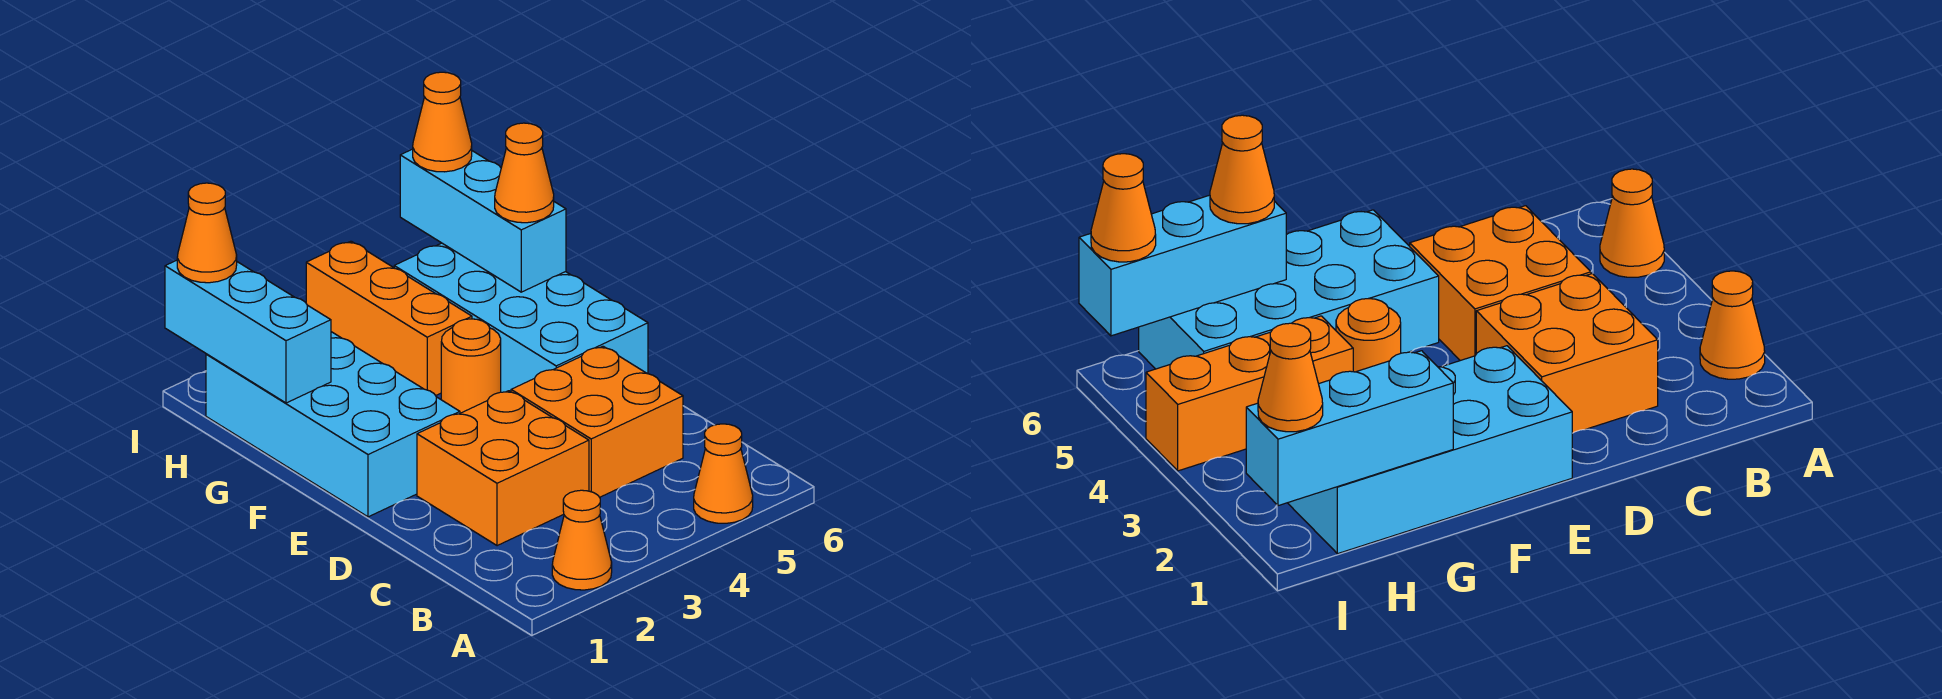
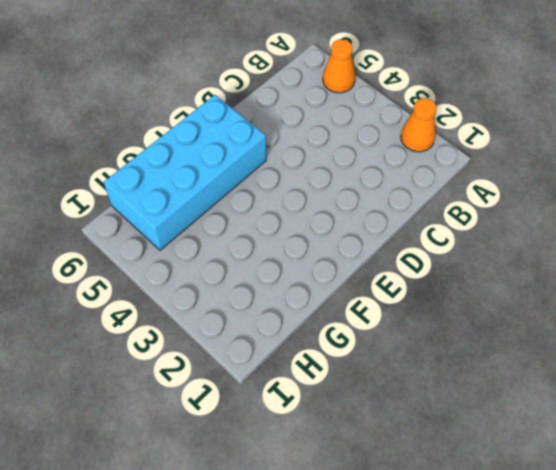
none -> orange brick C2:D3 level 1
none -> orange brick C4:D5 level 1
none -> cyan brick E1:H2 level 1

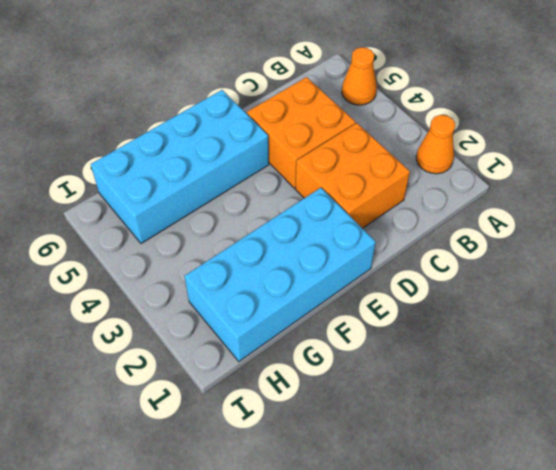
none -> orange round brick F4 level 1
none -> orange brick G4:I4 level 1
none -> cyan brick G1:I1 level 2

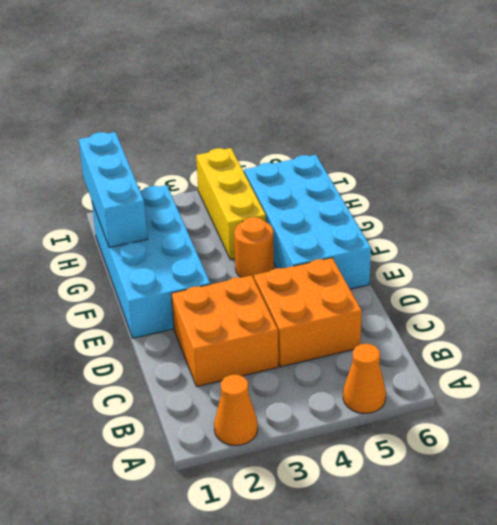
yellow brick G4:I4 level 1 -> orange brick G4:I4 level 1
none -> cyan brick G6:I6 level 2
none -> orange cone G6 level 3
none -> orange cone I1 level 3

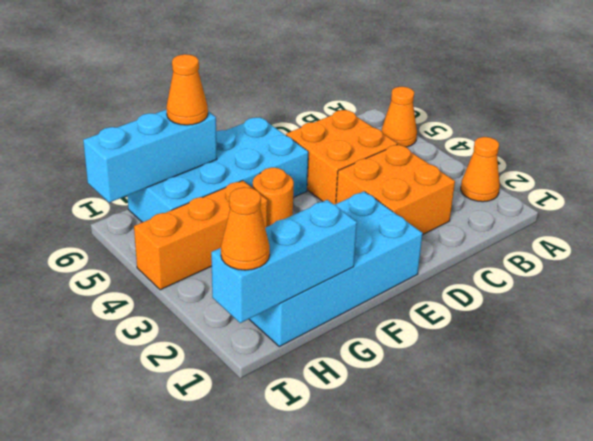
none -> orange cone I6 level 3

